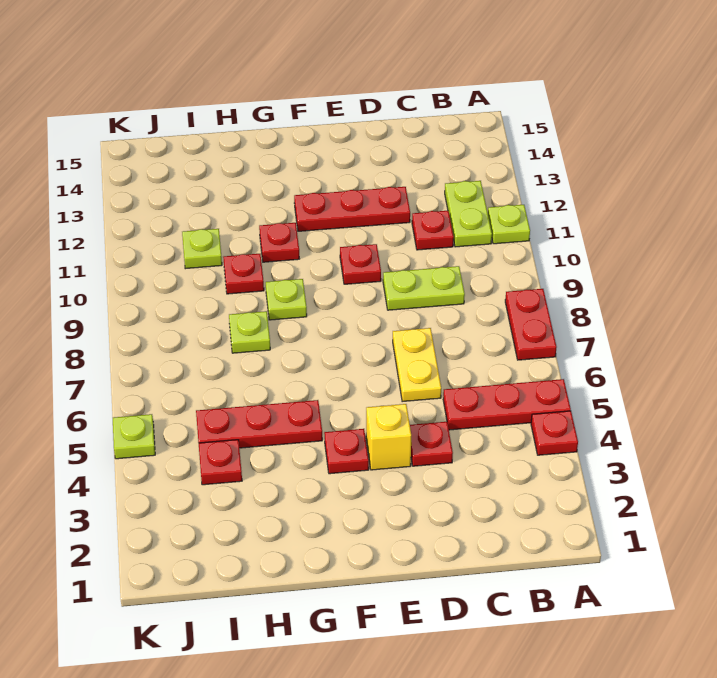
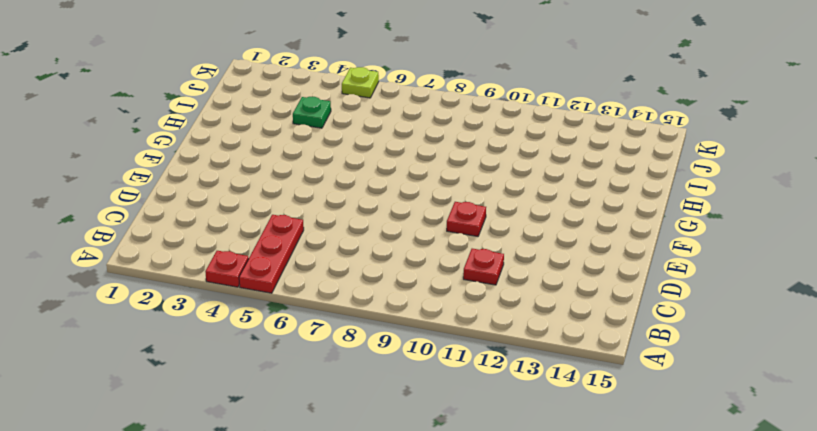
green plate I4 level 1 -> red plate I4 level 1
none -> red plate A7:A8 level 1
none -> lime plate A11 level 1
none -> lime plate B11:B12 level 1

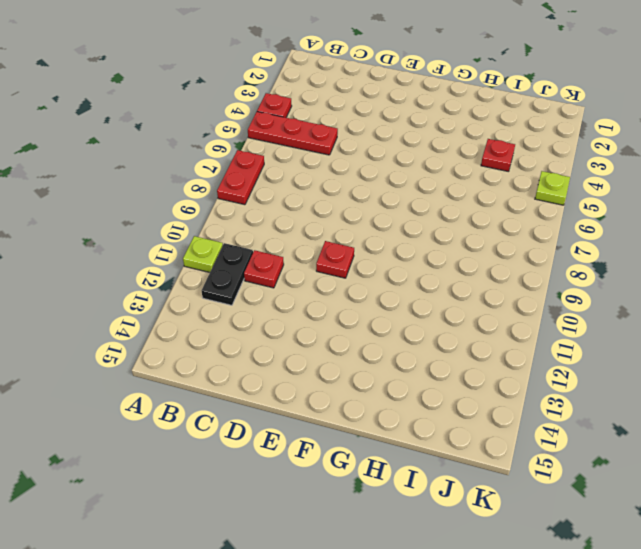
black plate B11:B12 level 1 -> lime plate B11:B12 level 1
none -> lime plate C9:D9 level 1
none -> red plate D4 level 1
none -> yellow plate D6:D7 level 1

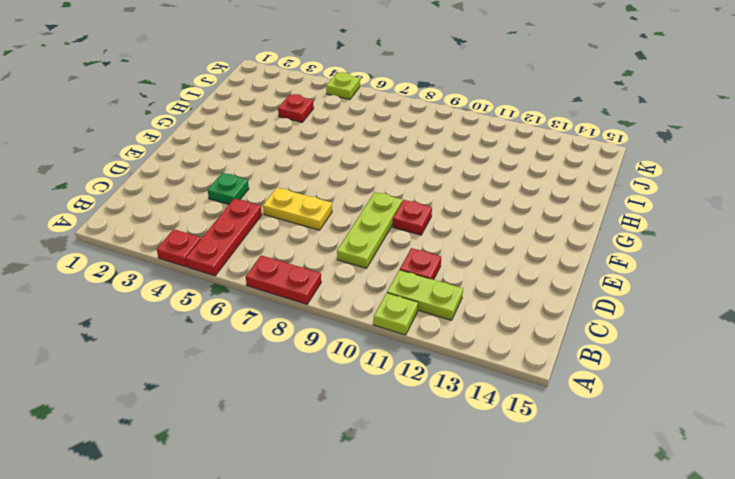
lime plate C9:E9 level 1 -> lime plate C9:D9 level 1
green plate D4 level 1 -> red plate D4 level 1
none -> red plate D12:F12 level 1
none -> yellow brick E4 level 1
none -> red plate F4 level 1

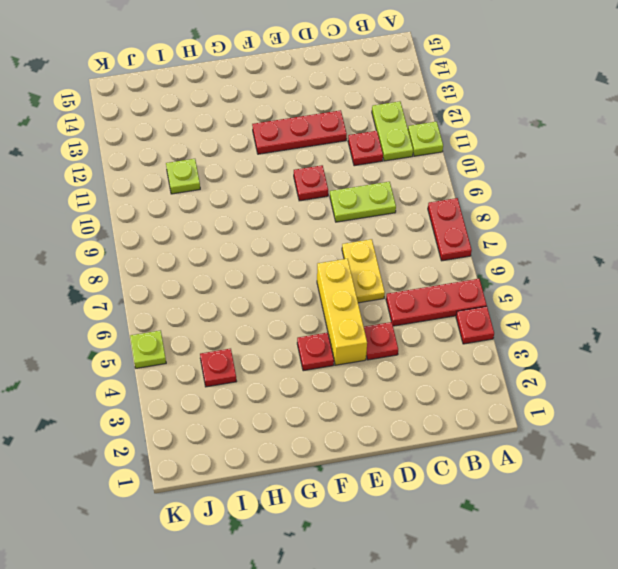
yellow brick E4:E6 level 1 -> yellow brick E4 level 1
none -> red plate G5:I5 level 1
none -> lime plate G9 level 1
none -> red plate G11 level 1

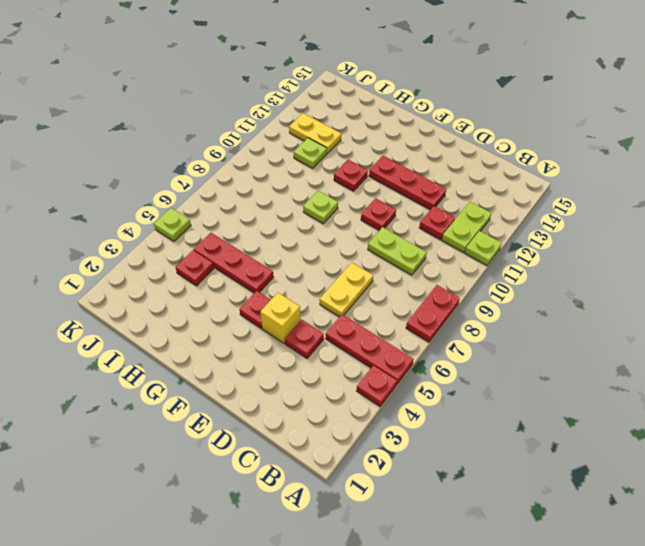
yellow plate I12:J12 level 1 -> none
none -> lime plate H8 level 1
none -> red plate H10 level 1

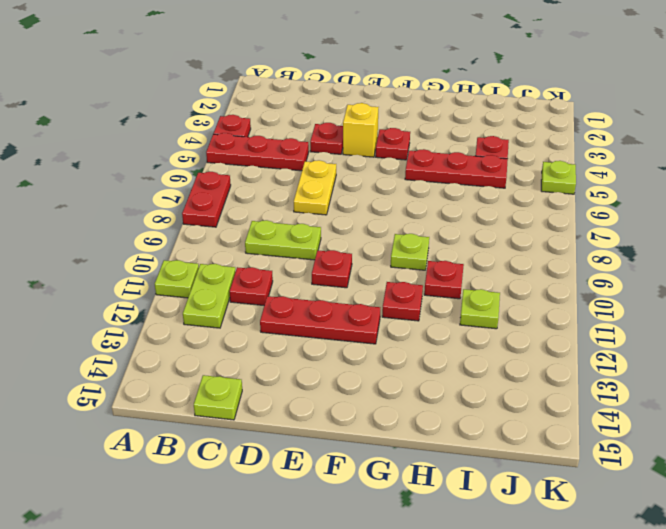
lime plate C15 level 1 -> lime plate H8 level 1

